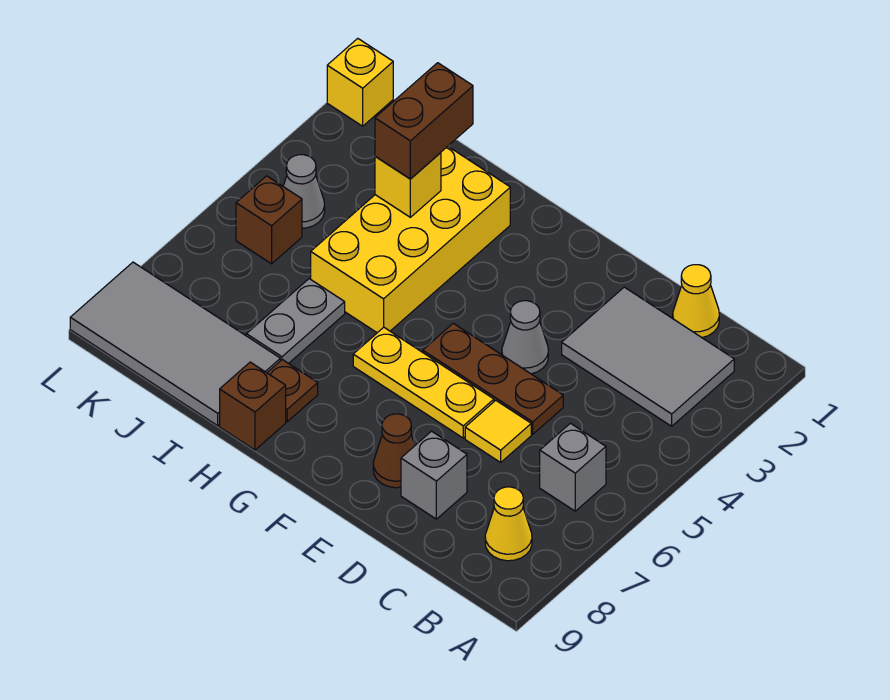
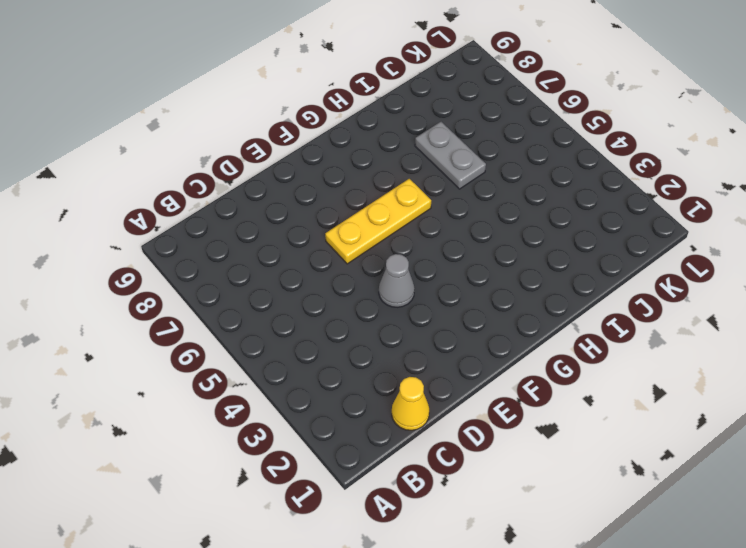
none -> grey tile B2:D3 level 1
none -> grey brick B6 level 1
none -> yellow cone B8 level 1

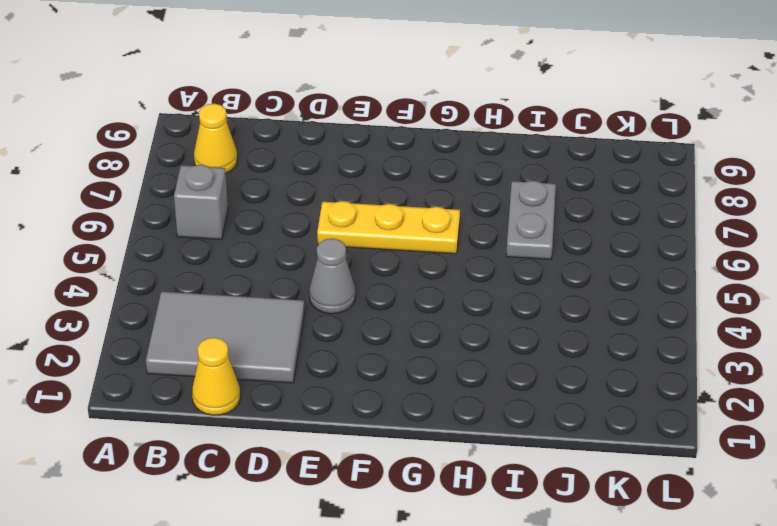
none -> brown plate D5:F5 level 1
none -> yellow tile D6 level 1
none -> grey brick D8 level 1

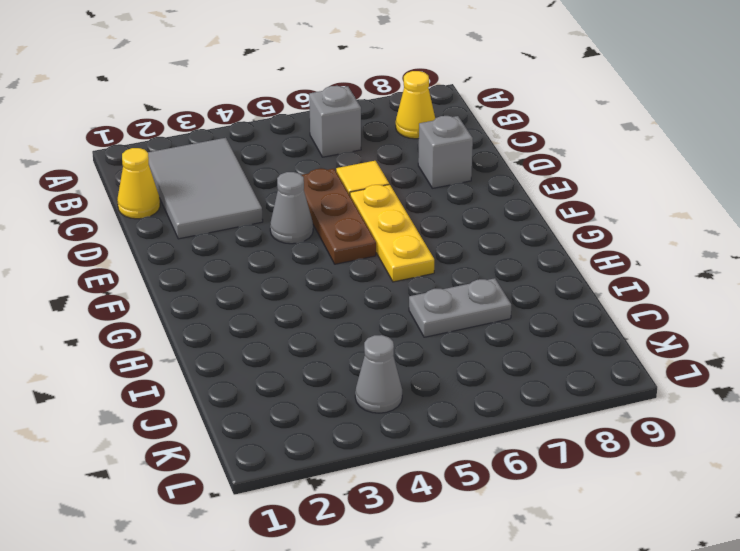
none -> brown cone E8 level 1
none -> yellow brick H2:I5 level 1
none -> brown plate H8 level 1

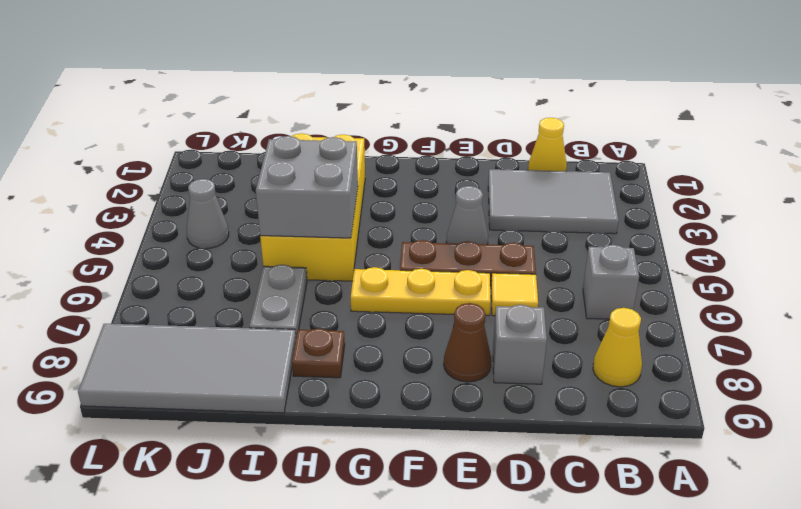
grey brick H4:I5 level 2 -> none
none -> brown brick H9 level 1
none -> brown brick K5 level 1
none -> yellow brick L1 level 1

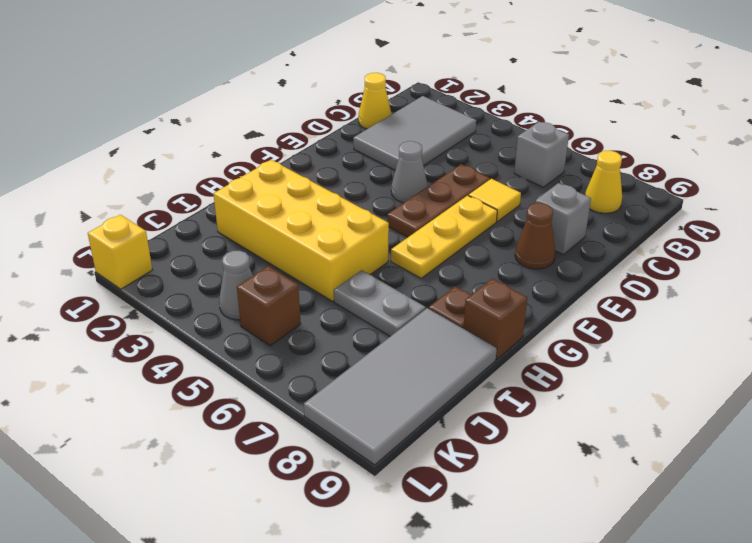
none -> yellow brick I3 level 2
none -> brown brick I2:I3 level 3

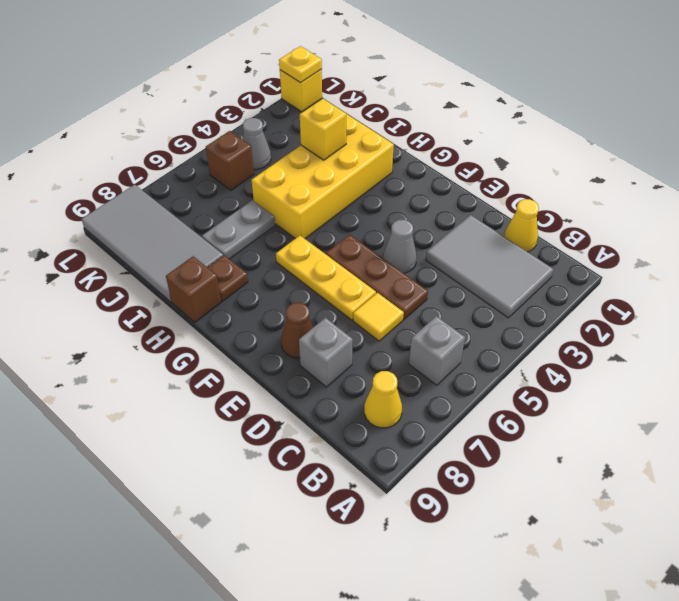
yellow plate L1 level 2 -> none
none -> brown brick I2:I3 level 3

